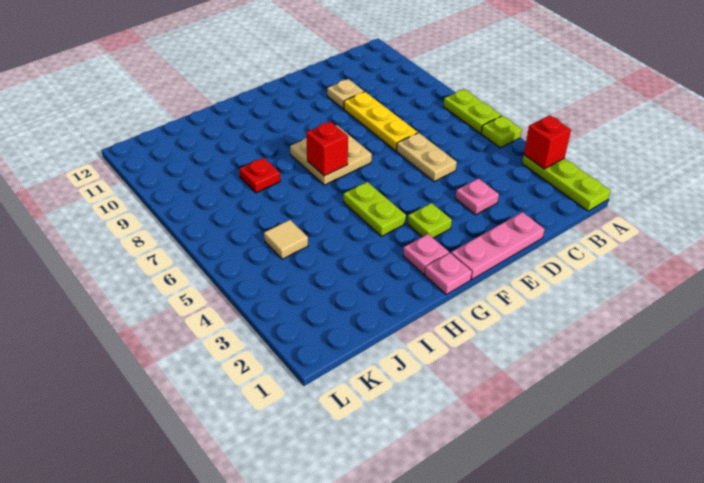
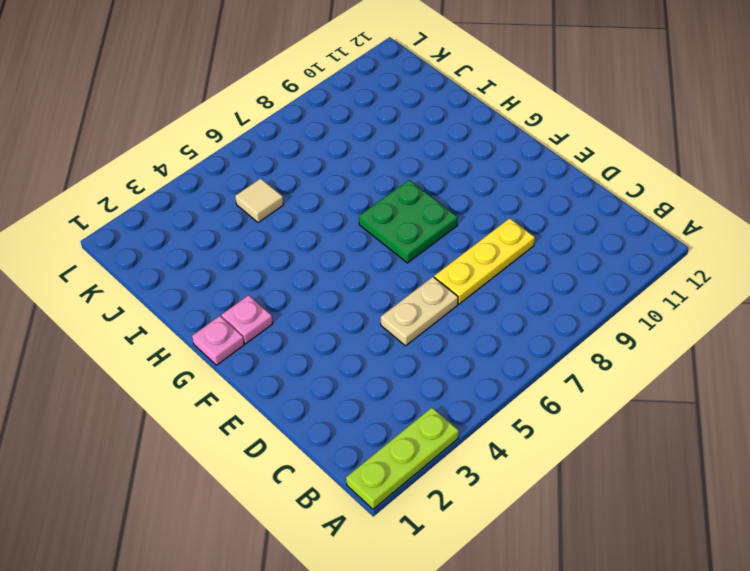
green plate F7:G8 level 1 -> tan plate F7:G8 level 1
none -> lime plate A5 level 1
none -> lime plate A6:A7 level 1
none -> pink plate D1:F1 level 1

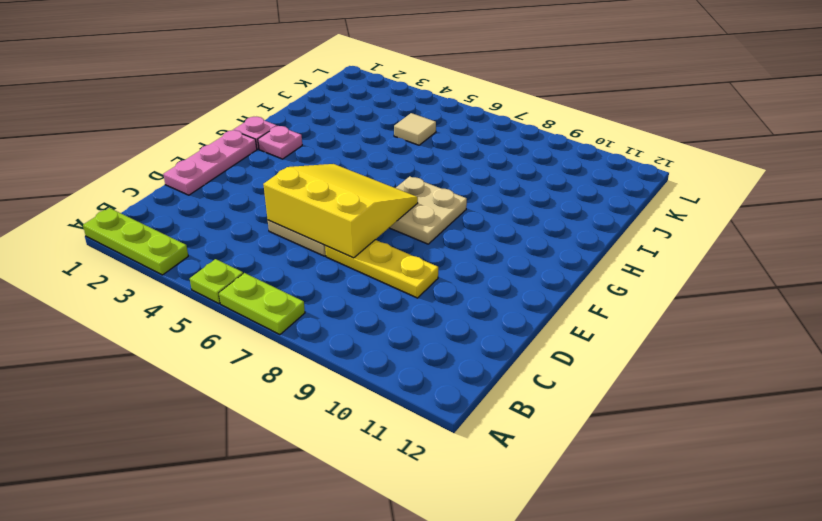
yellow slope D5:F7 level 2 top D -> none
none -> pink plate D3 level 1
none -> tan plate D10 level 1
none -> lime plate F3 level 1

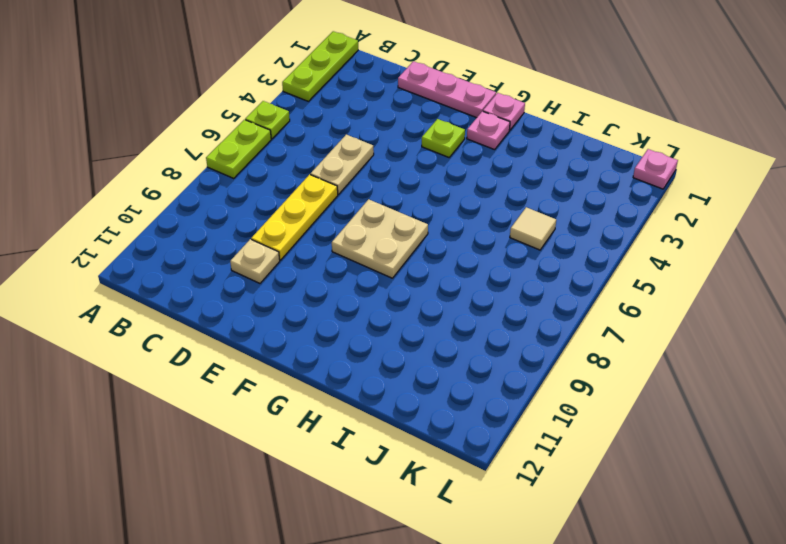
pink plate L1 level 1 -> pink plate D3 level 1
none -> lime plate G4:G5 level 1
none -> red plate I8 level 1
none -> red brick A3 level 2

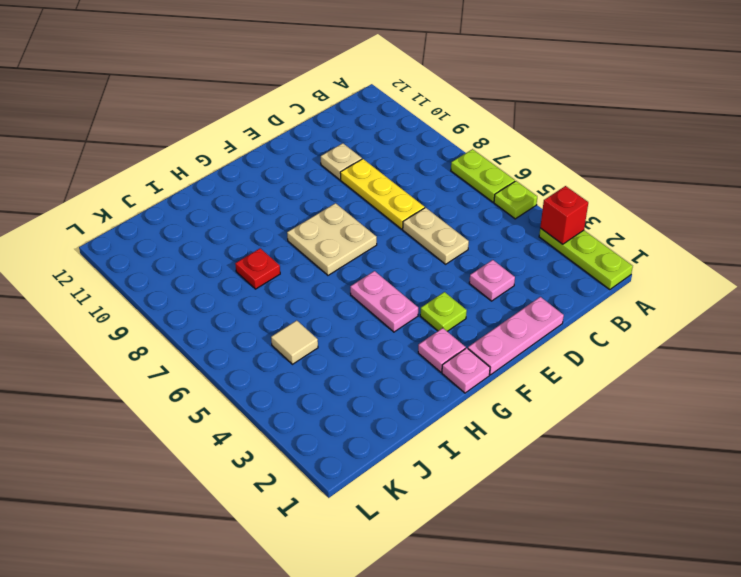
pink plate G4:G5 level 1 -> lime plate G4:G5 level 1
none -> red brick G7 level 2

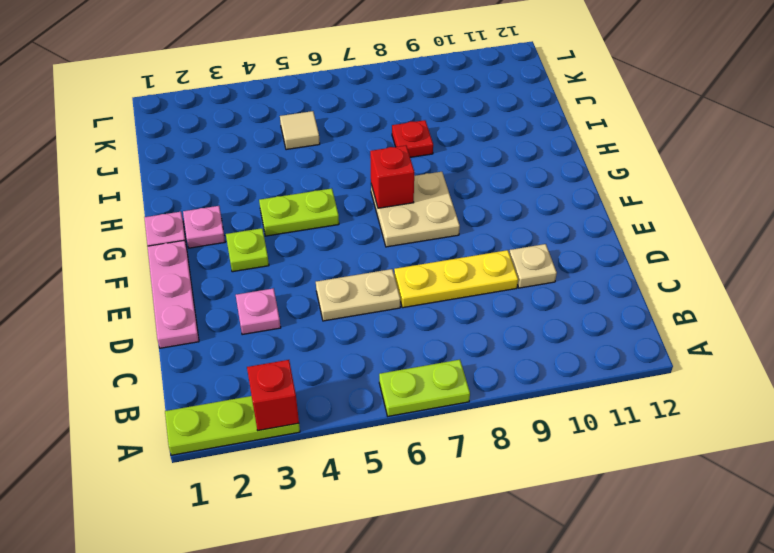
none -> lime plate A5 level 1

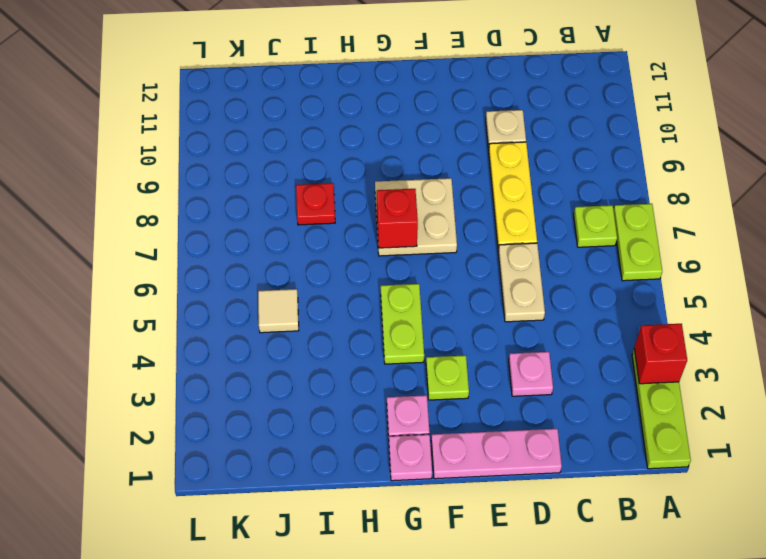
lime plate B7 level 1 -> lime plate A5 level 1

